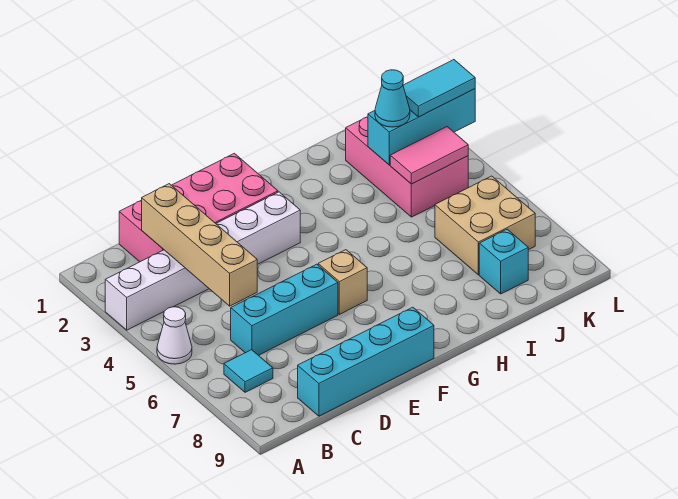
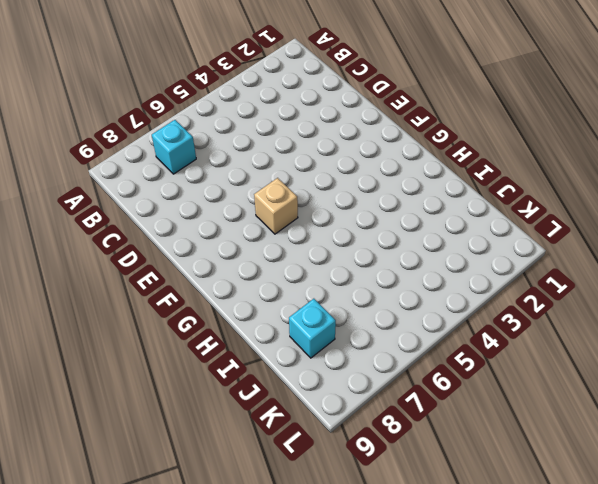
cyan brick B7 level 1 -> cyan tile B7 level 1
none -> white brick A3:F3 level 1
none -> white cone A5 level 1
none -> pink brick C1:F2 level 1

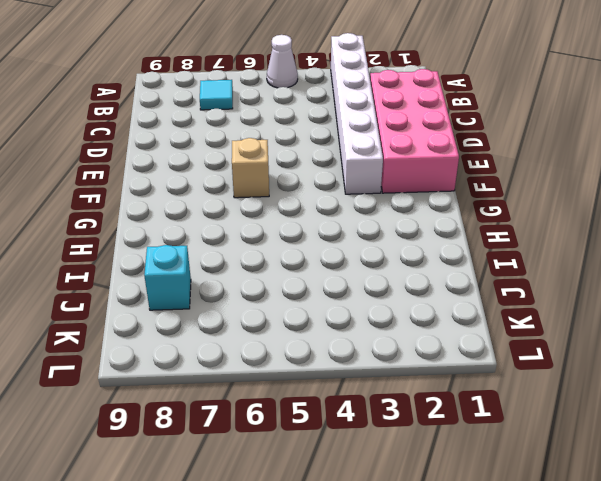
none -> cyan brick C6:E6 level 1
none -> cyan brick C9:F9 level 1
none -> pink brick J2:K4 level 1

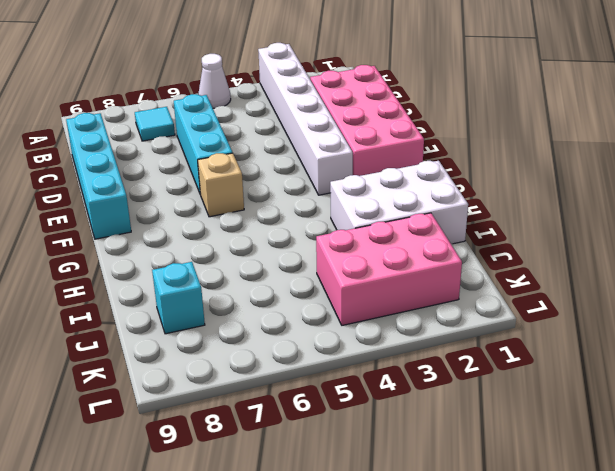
white brick H1:I3 level 1 -> none
none -> tan brick J6:K7 level 1
none -> tan brick C2:C5 level 2
none -> cyan brick J3:L3 level 2

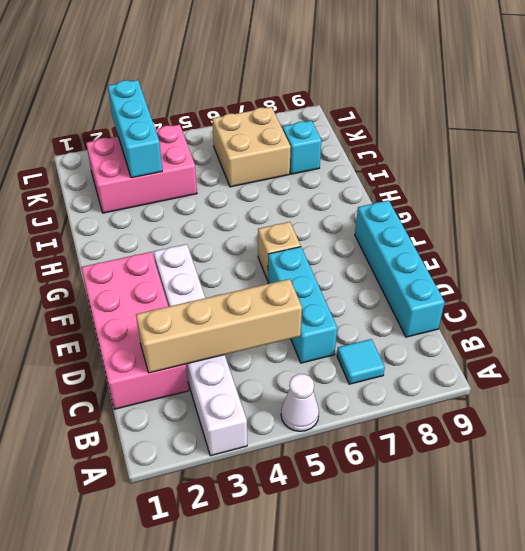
none -> pink tile J4:K4 level 2
none -> cyan cone J3 level 3
none -> cyan tile K3:L3 level 3

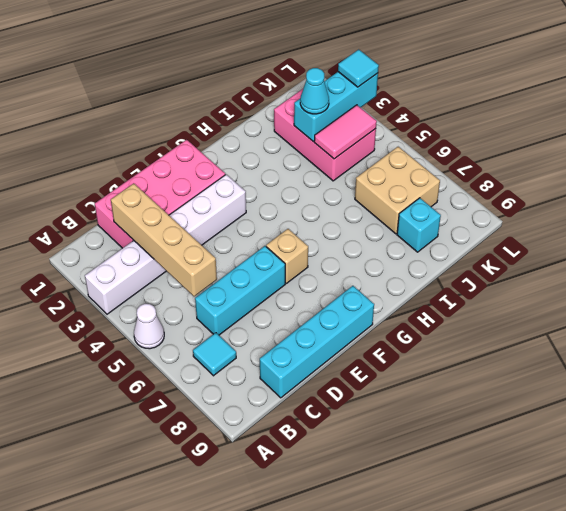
cyan tile L3 level 3 -> cyan tile K3:L3 level 3

